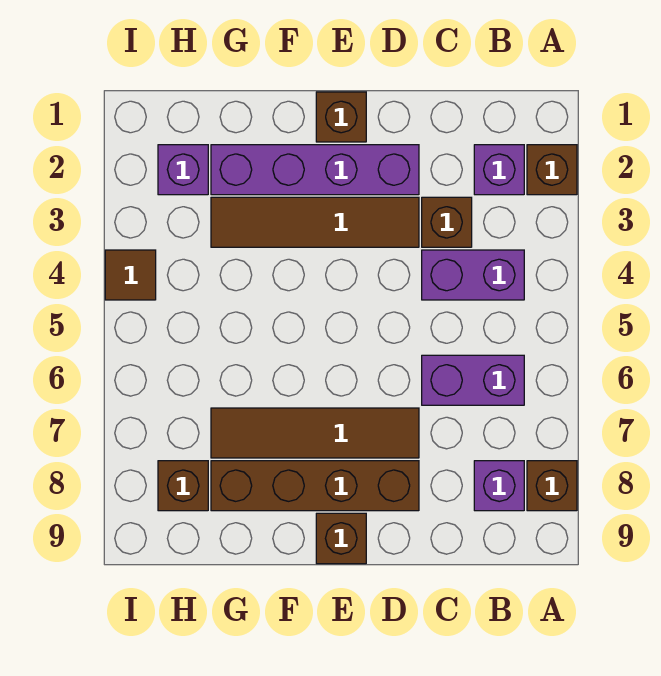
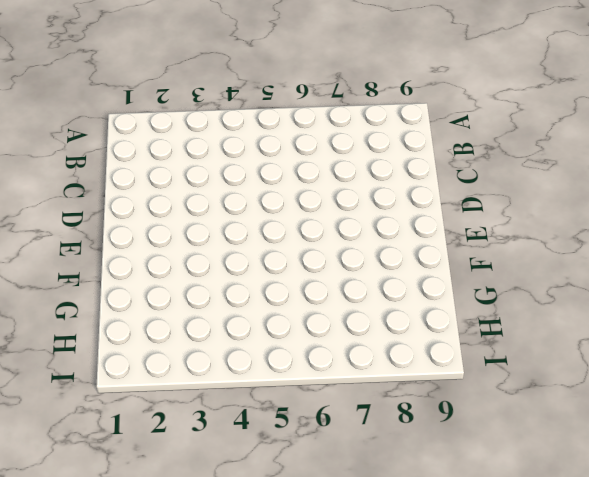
none -> brown brick A2 level 1
none -> brown brick A8 level 1
none -> purple brick B2 level 1

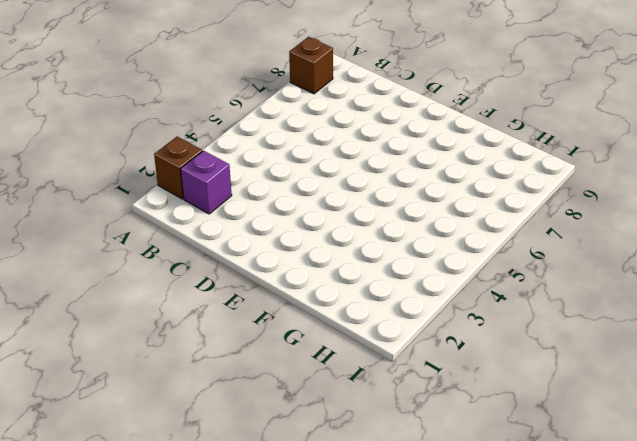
none -> purple brick B4:C4 level 1
none -> purple brick B6:C6 level 1
none -> purple brick B8 level 1

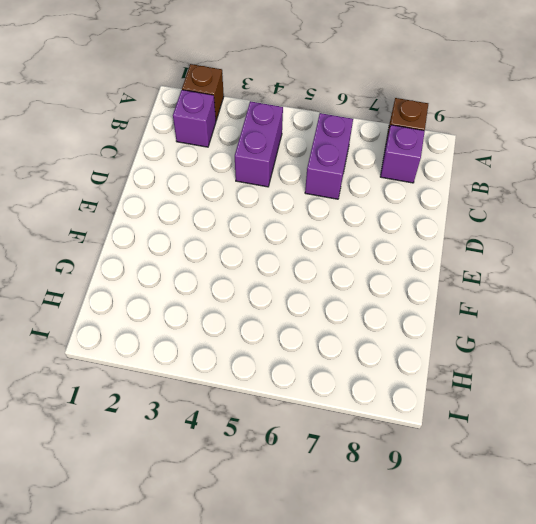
none -> brown brick C3 level 1
none -> purple brick D2:G2 level 1
none -> brown tile D3:G3 level 1

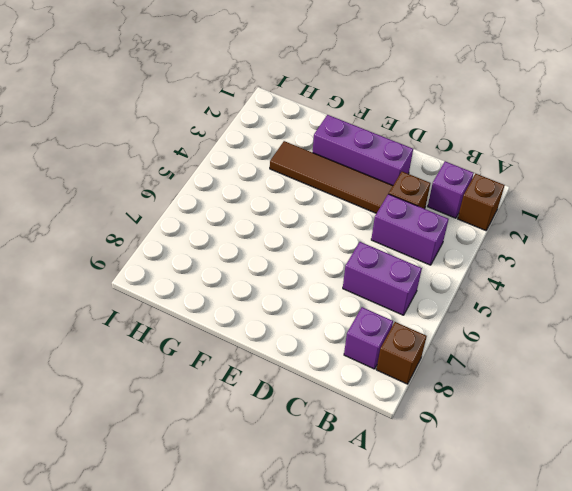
purple brick D2:F2 level 1 -> purple brick D2:G2 level 1
none -> brown tile D7:G7 level 1
none -> brown brick D8:G8 level 1
none -> brown brick E1 level 1

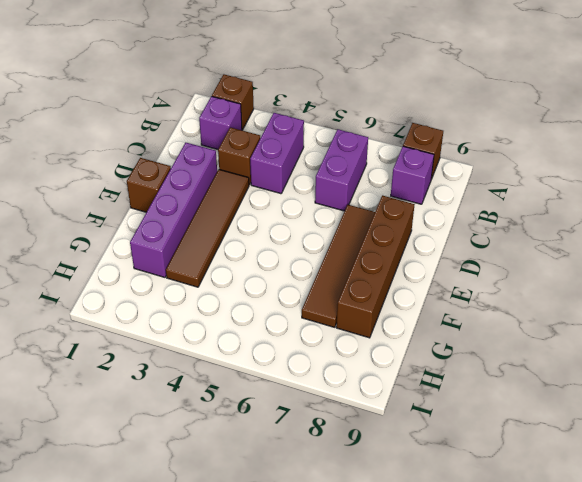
none -> brown brick E9 level 1
none -> purple brick H2 level 1
none -> brown brick H8 level 1

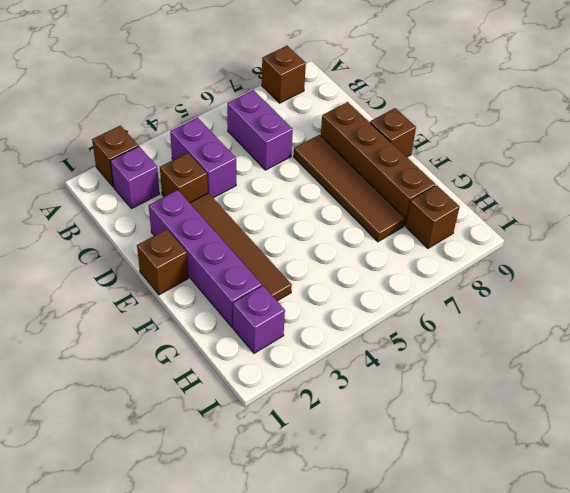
none -> purple brick B8 level 1
none -> brown tile I4 level 1

